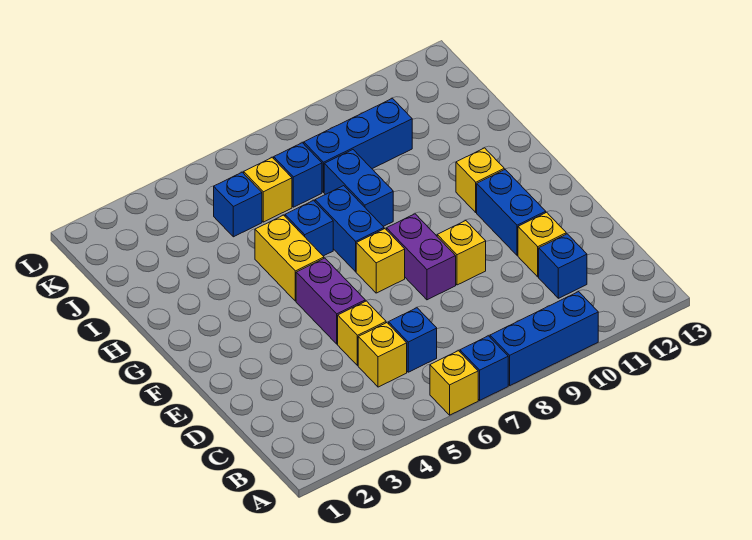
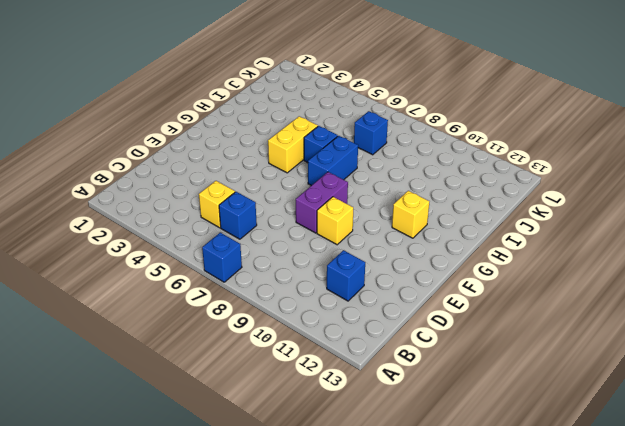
none -> yellow brick A6 level 1
none -> blue brick A8:A10 level 1
none -> yellow brick D5 level 1

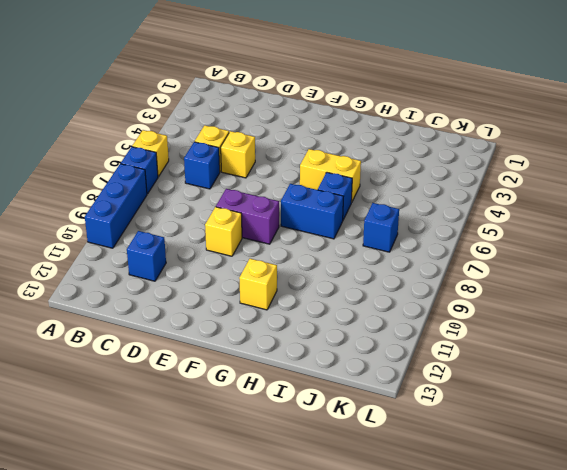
none -> yellow brick D11 level 1
none -> purple brick E5:F5 level 1
none -> blue brick E11:F11 level 1

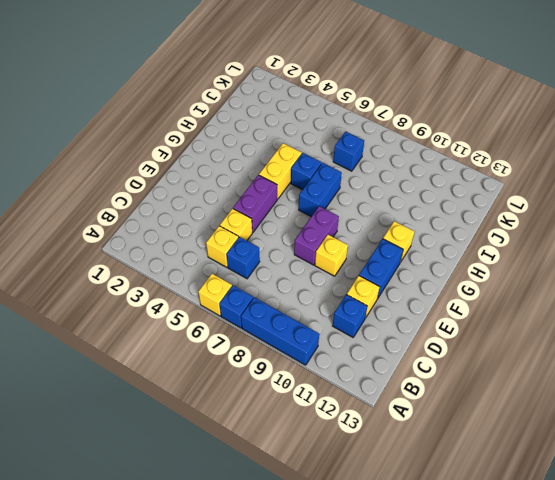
none -> yellow brick F7 level 1
none -> blue brick H8:I8 level 1
none -> blue brick J5 level 1

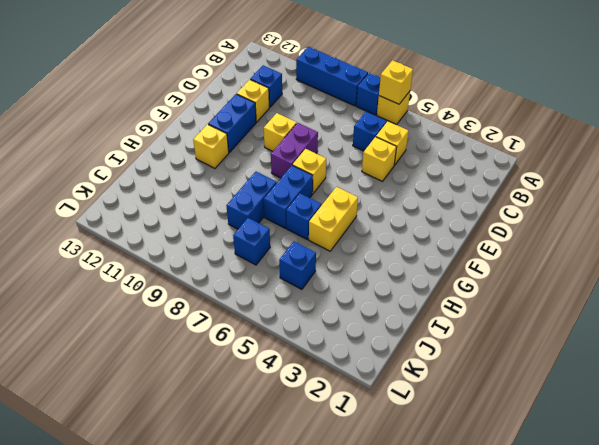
yellow brick A6 level 2 -> yellow brick J6 level 1
none -> purple brick E5:F5 level 1
none -> blue brick J8:J10 level 1

